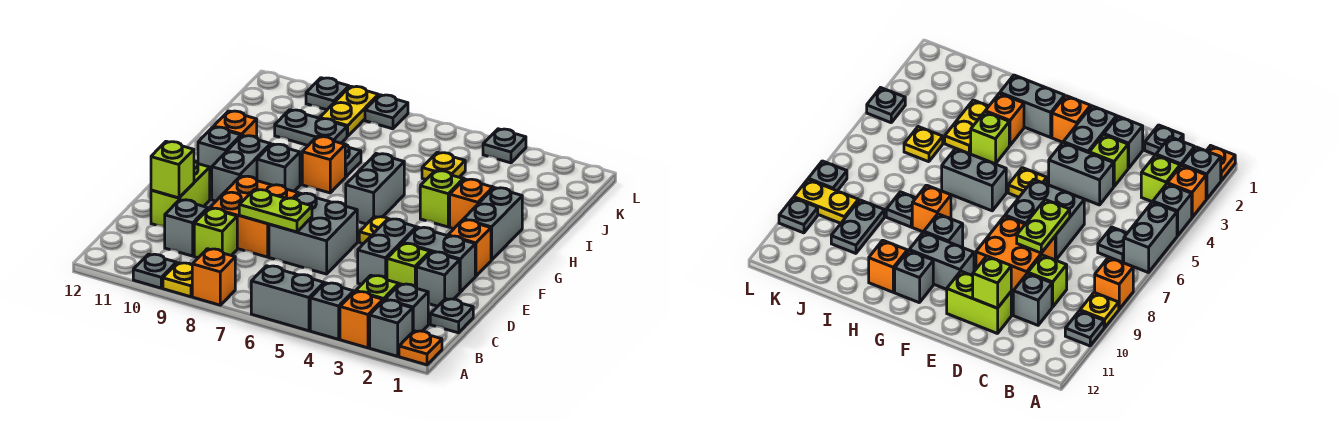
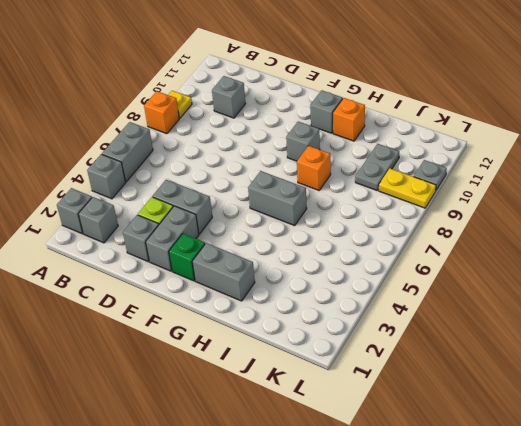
green brick F2 level 1 -> orange brick F2 level 1
none -> orange plate A1 level 1
none -> orange brick A3 level 1
none -> grey plate A10 level 1
none -> lime brick B3 level 1

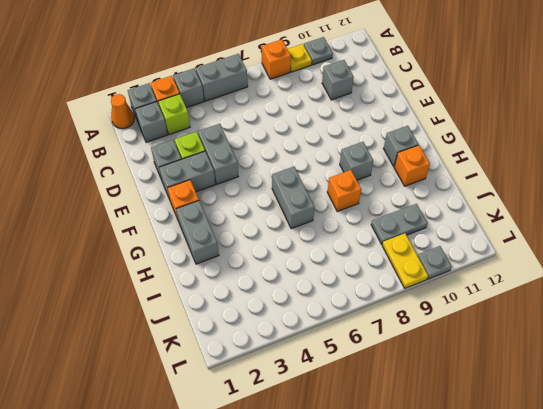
orange cone A1 level 1 -> orange plate A1 level 1
none -> grey plate B6 level 1
none -> grey plate C1 level 1
none -> lime brick C9 level 1
none -> grey brick D6:E7 level 1

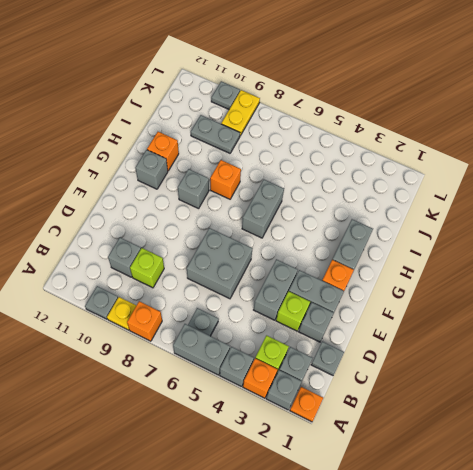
none -> orange brick D8:E9 level 1
none -> lime brick D11:E11 level 1
none -> yellow plate F5 level 1
none -> grey brick F10:G10 level 1

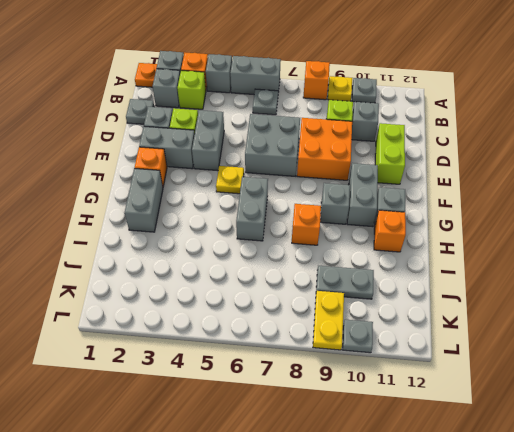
none -> orange brick H3 level 1
none -> lime brick H4 level 1
none -> yellow plate I3:I4 level 1
none -> grey plate I8 level 1

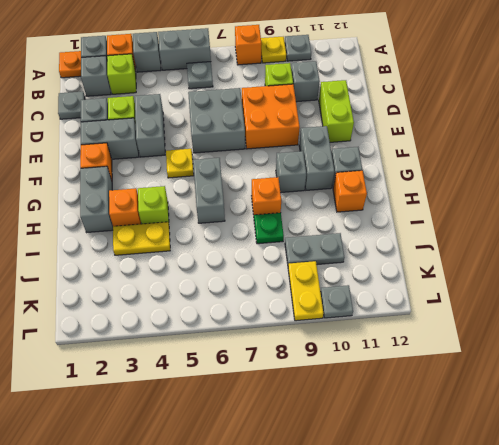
green plate I8 level 1 -> grey plate I8 level 1
none -> yellow plate J5 level 1
none -> grey plate L4 level 1
none -> grey plate L8 level 1
none -> lime plate D7:D8 level 2

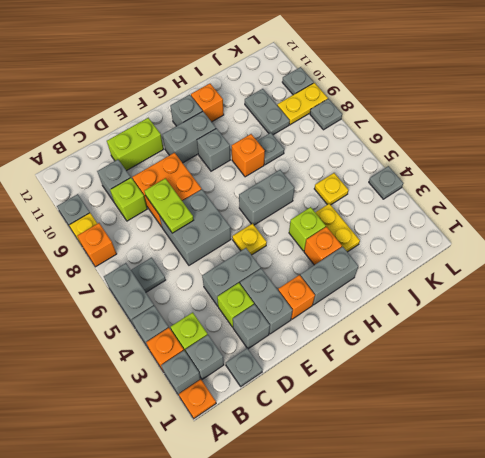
none -> lime brick D11 level 2

